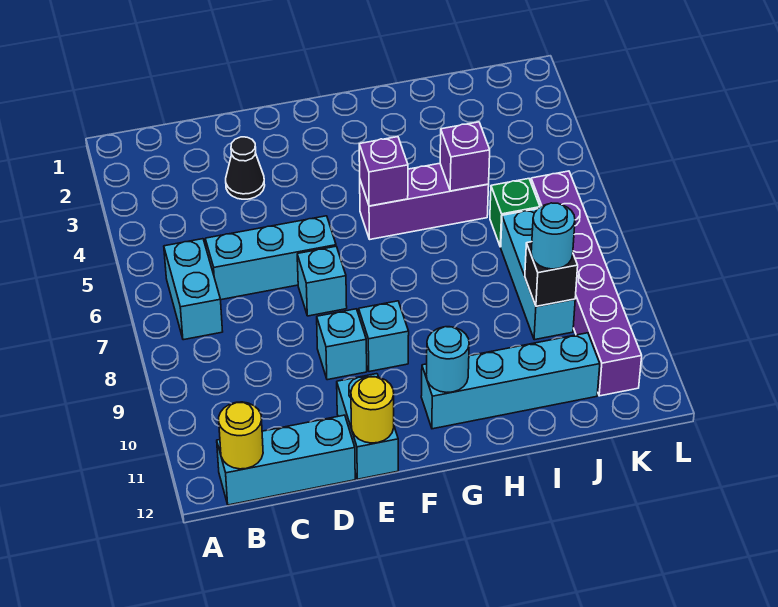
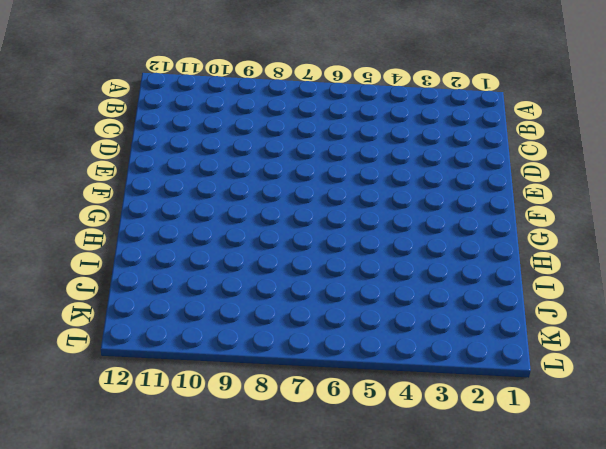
none -> cyan brick B6:B7 level 1
none -> cyan brick B12:D12 level 1
none -> cyan brick C6:E6 level 1

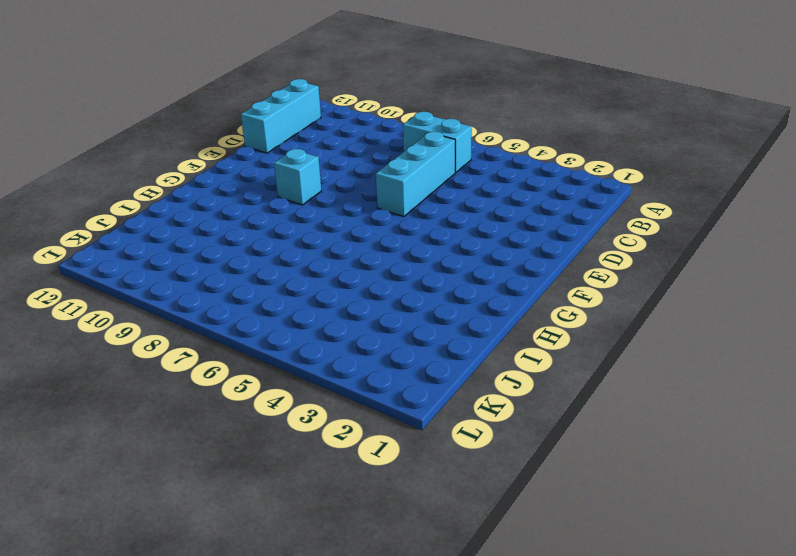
none -> black cone D3 level 1
none -> cyan brick E7 level 1
none -> cyan brick E9 level 1

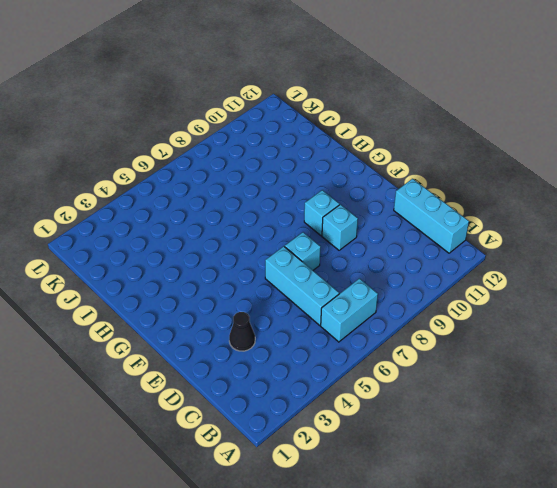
none -> cyan brick E11:E12 level 1
none -> purple brick G5:I5 level 1
none -> cyan brick G11:J11 level 1

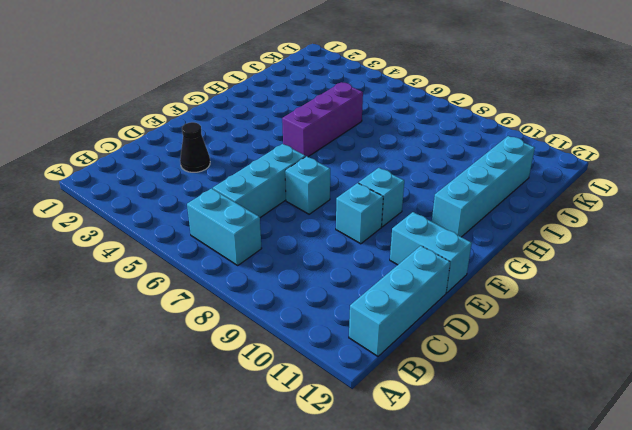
none -> green brick J6 level 1
none -> cyan brick J7:J9 level 1
none -> purple brick K6:K11 level 1

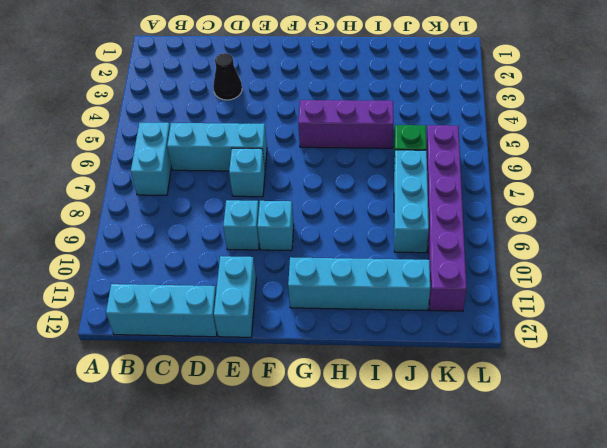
none -> yellow round brick B12 level 2
none -> yellow round brick E12 level 2
none -> purple brick G5 level 2

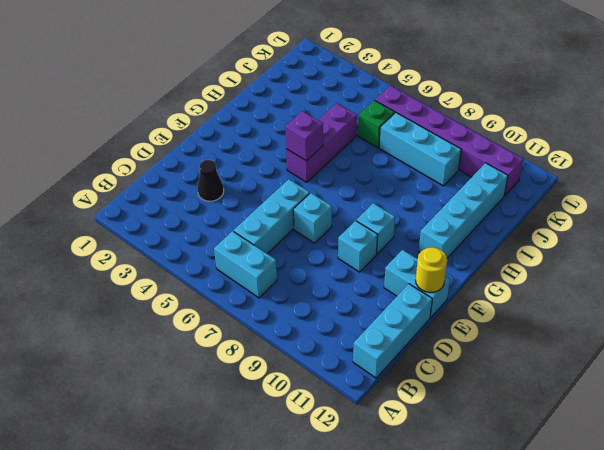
none -> yellow round brick B12 level 2
none -> cyan round brick G11 level 2
none -> purple brick I5 level 2

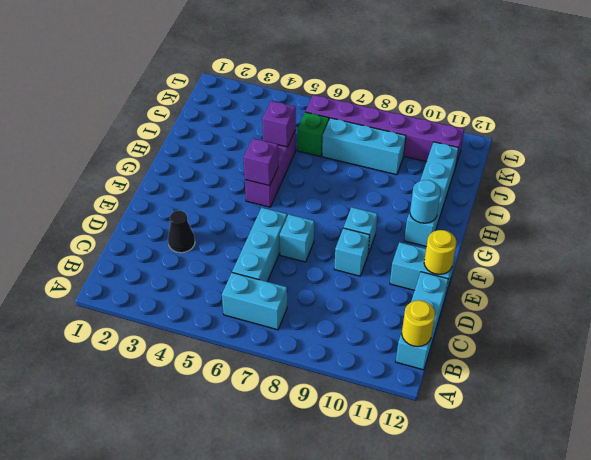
none -> black brick J9 level 2
none -> cyan round brick J9 level 3

